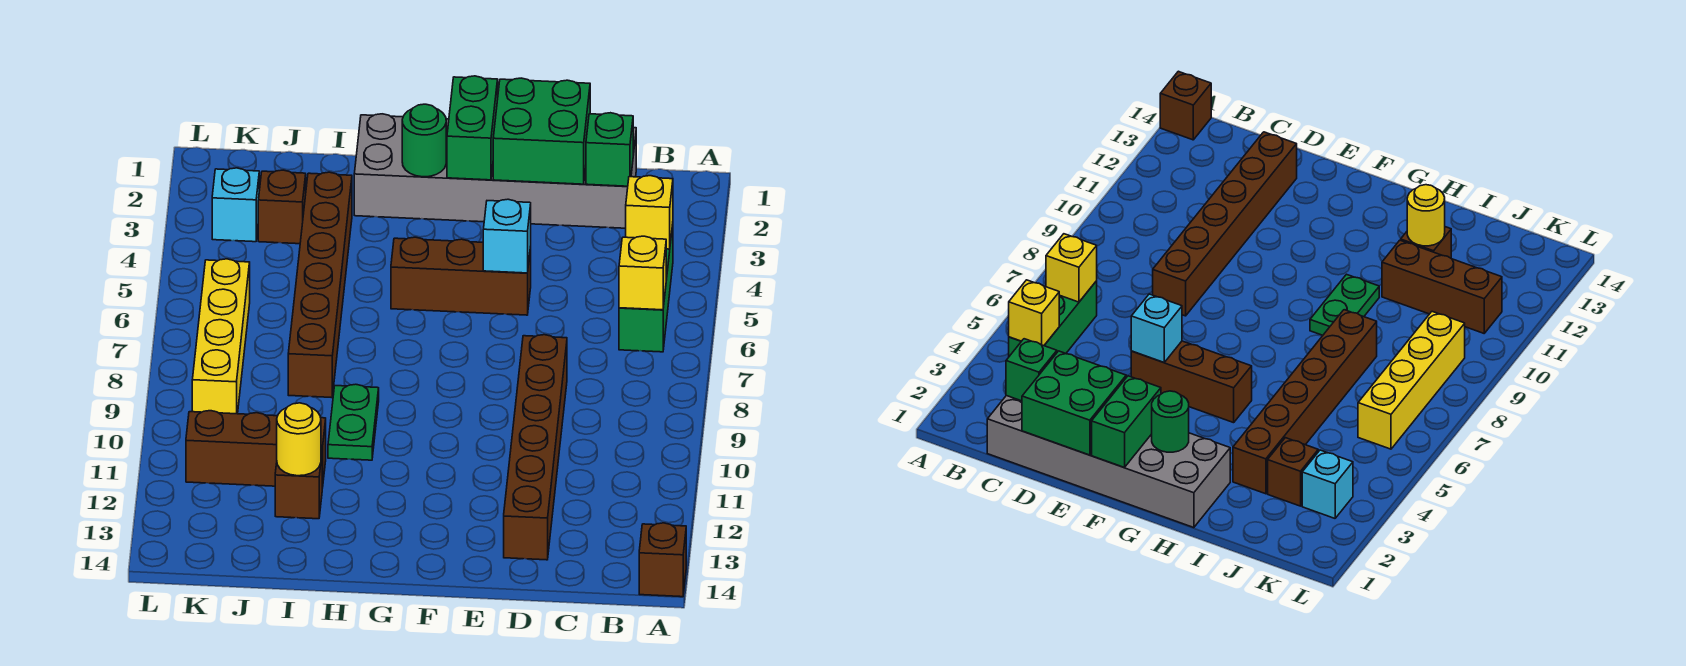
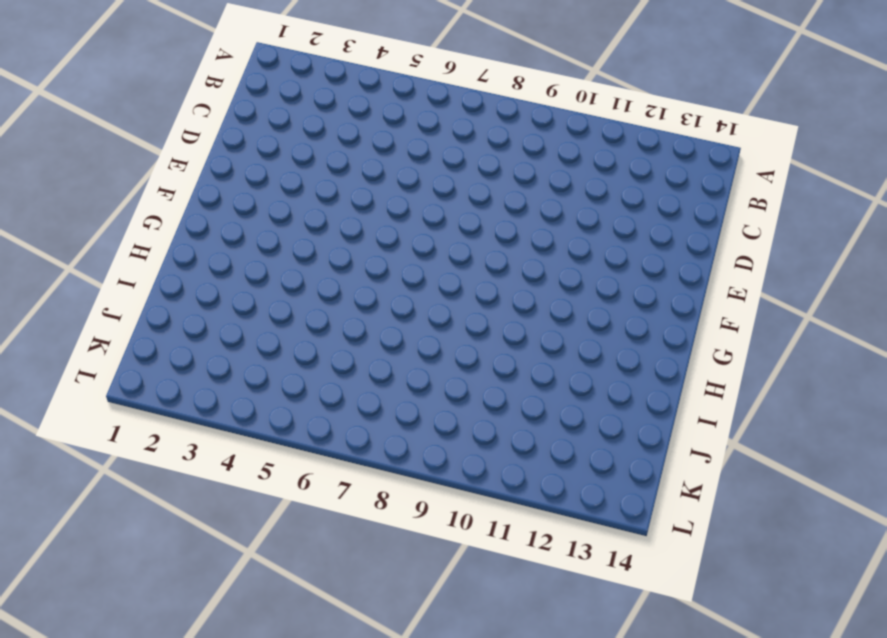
none -> brown brick A14 level 1
none -> green brick B4:B6 level 1
none -> grey brick C1:H2 level 1

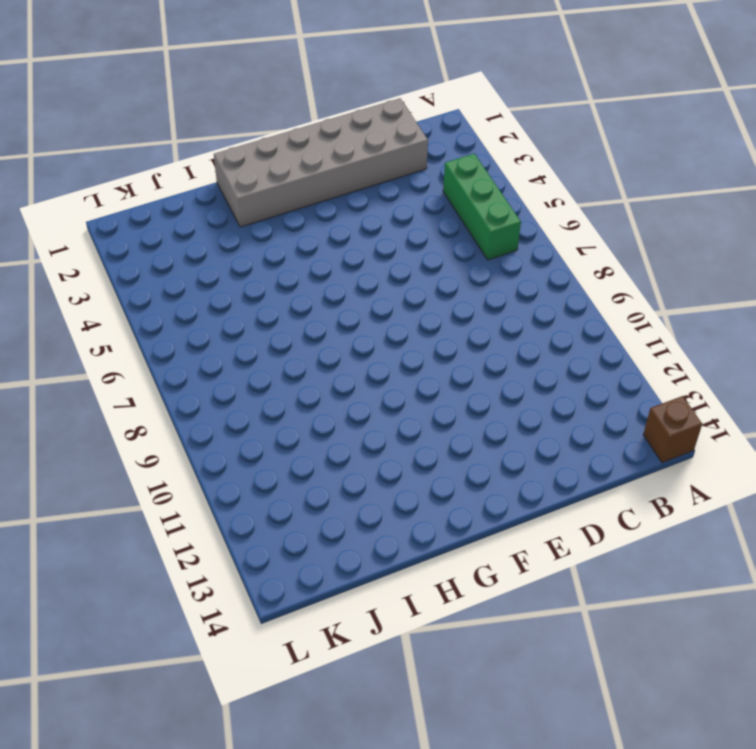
none -> brown brick D8:D13 level 1
none -> brown brick E5:G5 level 1
none -> green plate H9:H10 level 1

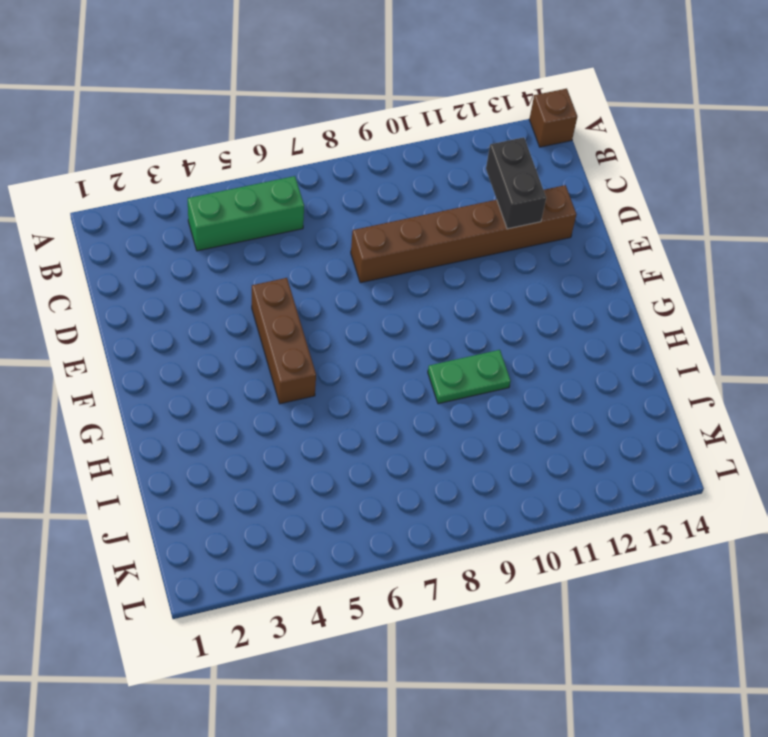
black brick C12:D12 level 2 -> none
none -> grey brick C1:H2 level 1
none -> brown brick I3:I8 level 1
none -> brown brick I11:K11 level 1

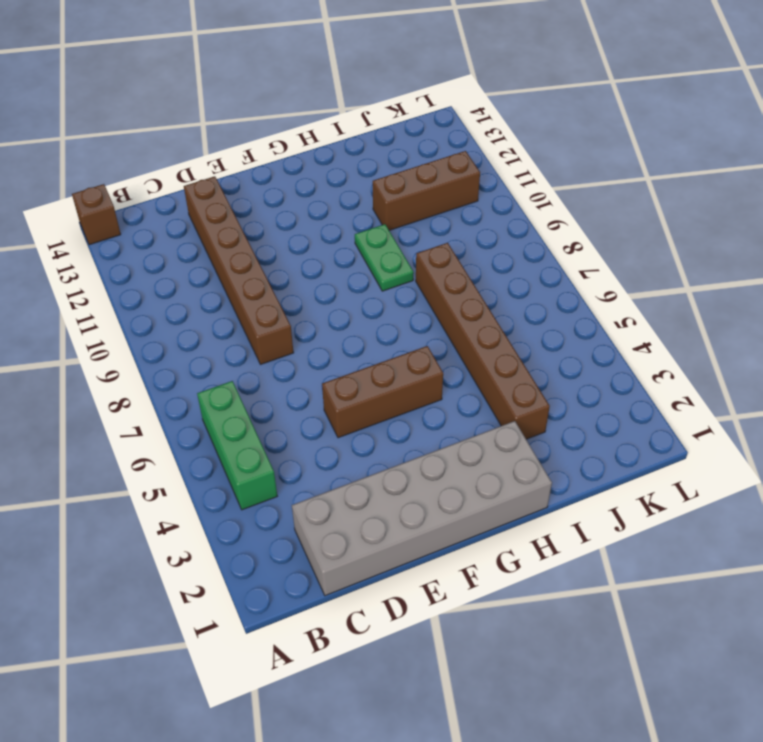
none -> brown brick I12 level 1
none -> brown brick J3 level 1
none -> cyan brick K3 level 1

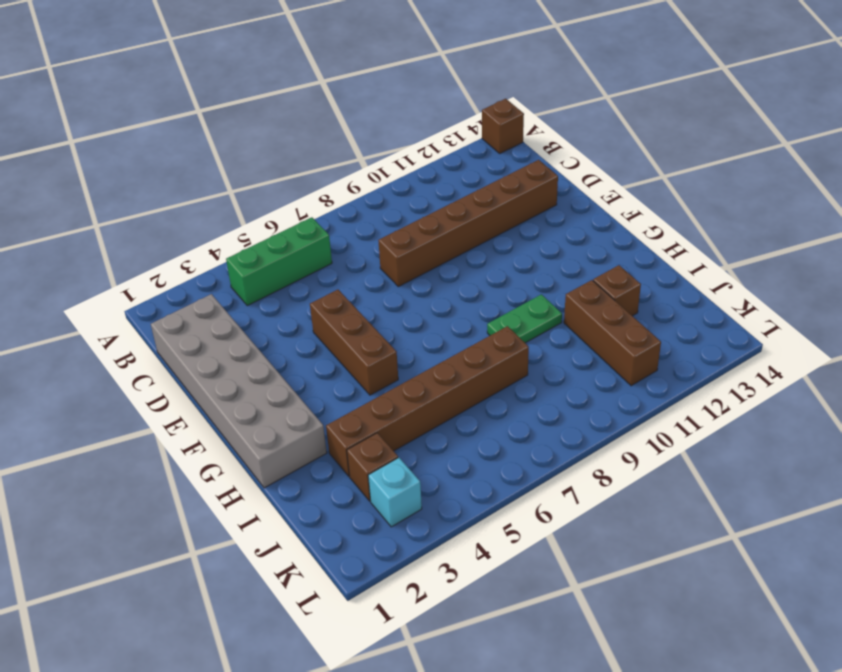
none -> yellow brick K6:K9 level 1
none -> yellow brick B4 level 2
none -> yellow brick B6 level 2

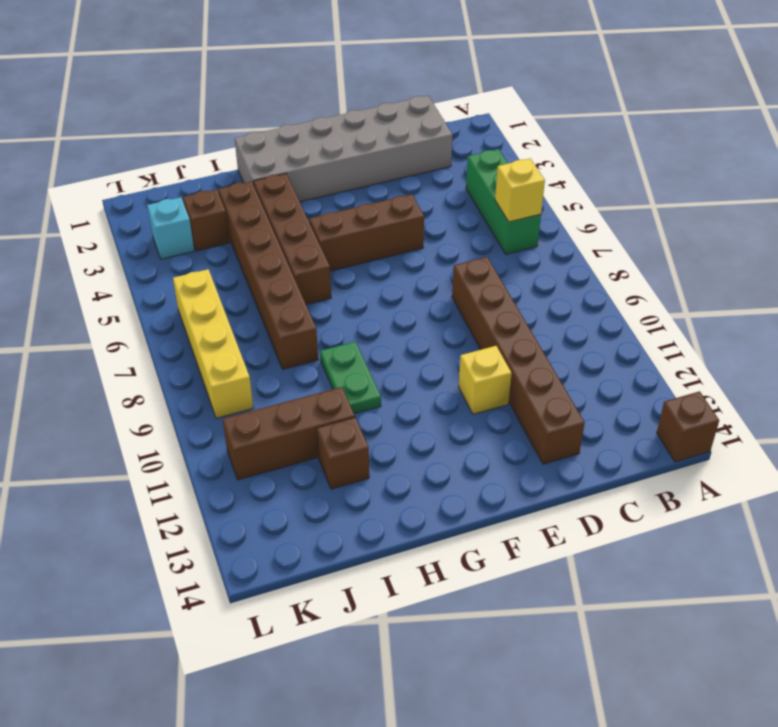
yellow brick E11 level 1 -> yellow brick B4 level 2
brown brick H3:H6 level 1 -> none
none -> green brick C2 level 2
none -> green brick D1:E2 level 2
none -> cyan brick E5 level 2

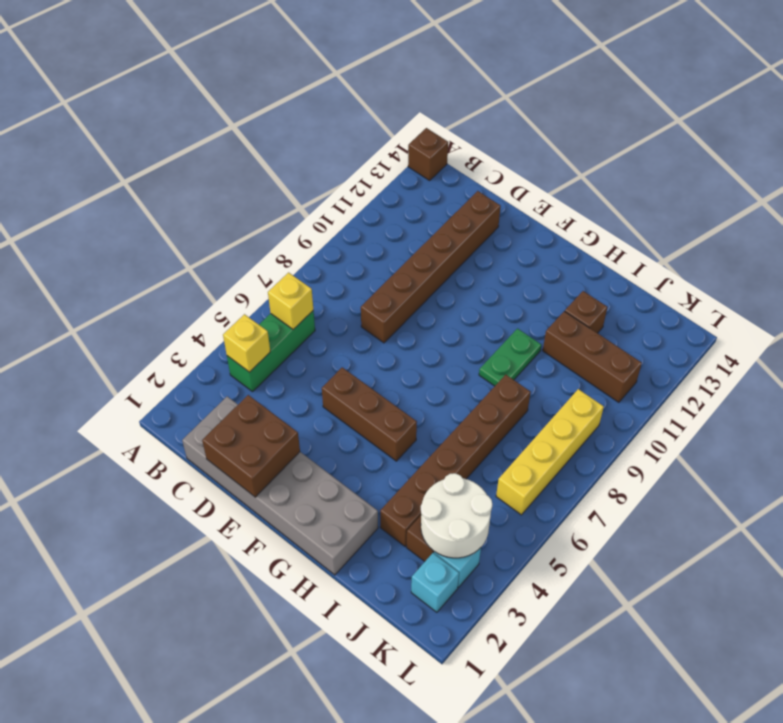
brown brick D1:E2 level 2 -> green brick D1:E2 level 2
white round brick J3:K4 level 2 -> none
cyan brick K2 level 1 -> cyan brick E5 level 2
none -> green brick C2 level 2
none -> green brick F1:F2 level 2
none -> green round brick G2 level 2

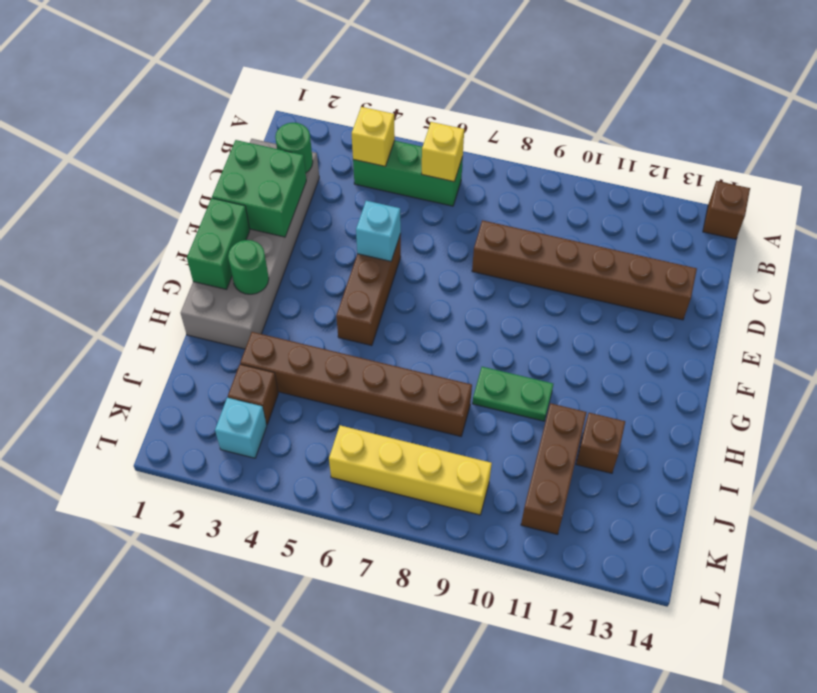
green round brick C2 level 2 -> green brick C2 level 2
green brick F1:G1 level 2 -> green brick F1:F2 level 2
none -> yellow round brick I12 level 2

